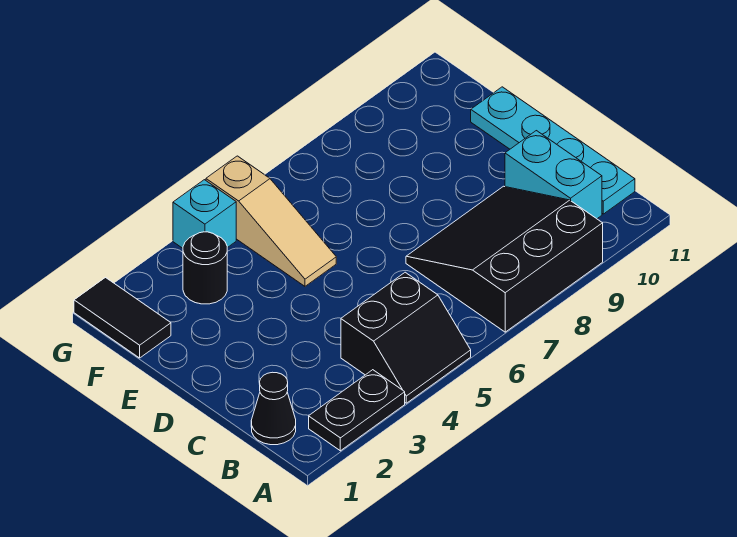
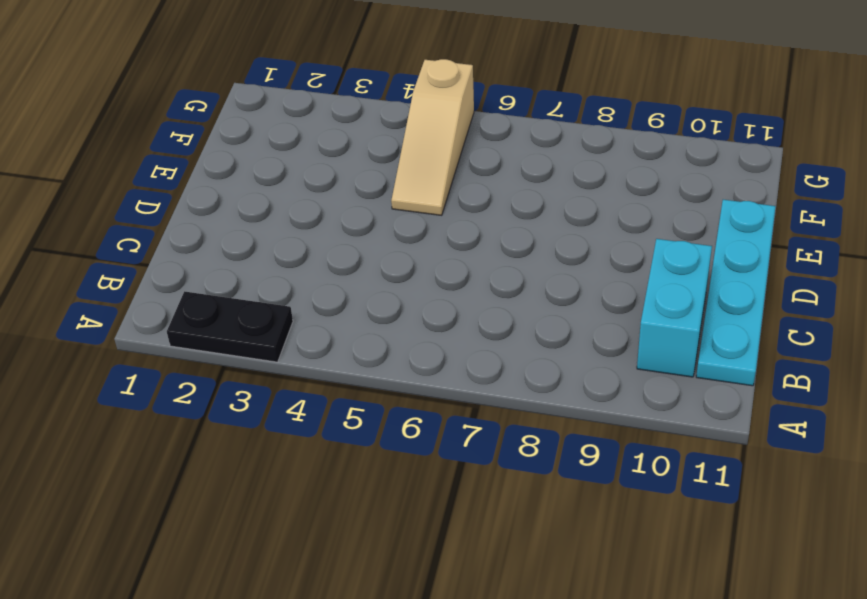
none -> black slope A4:B5 level 1 top B
none -> black slope A7:C9 level 1 top A

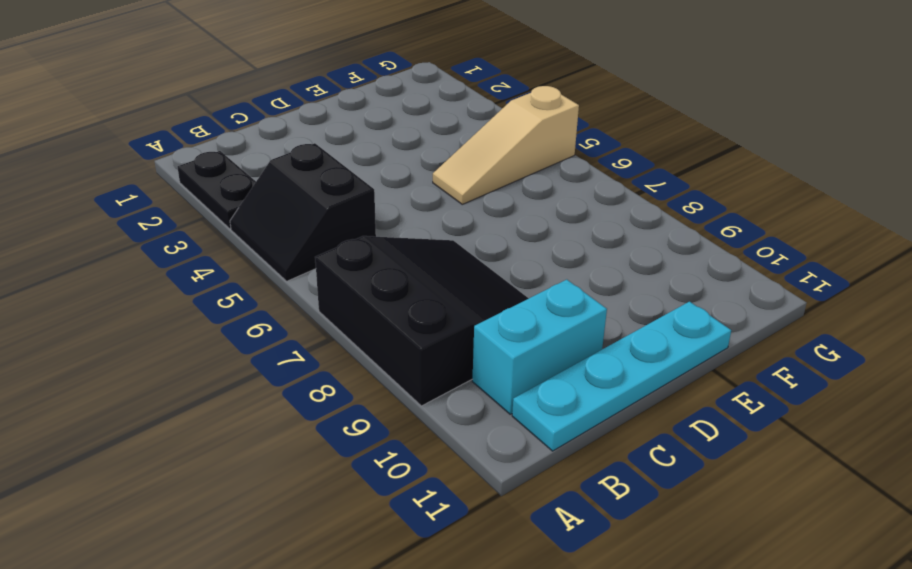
none -> black cone B1 level 1
none -> black tile F1:G1 level 1

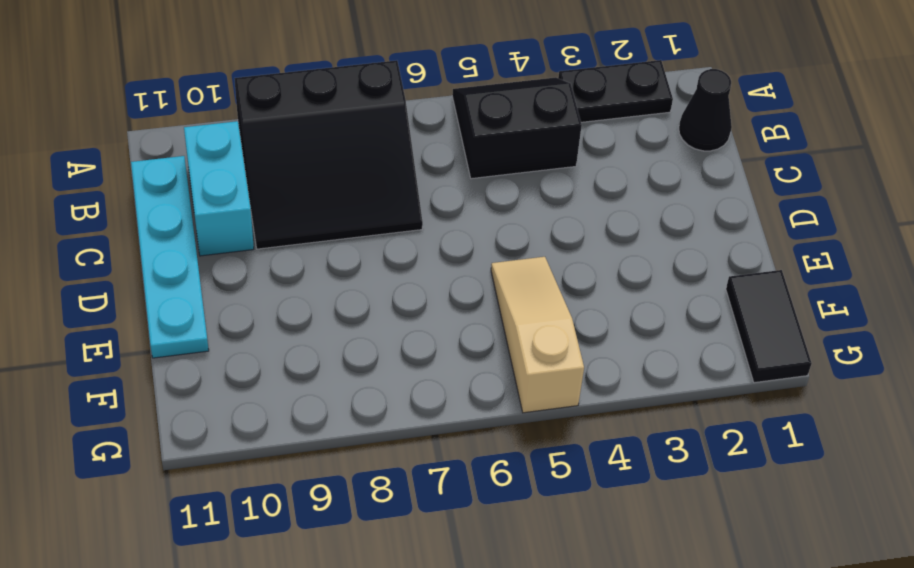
none -> black round brick F3 level 1
none -> cyan brick G4 level 1

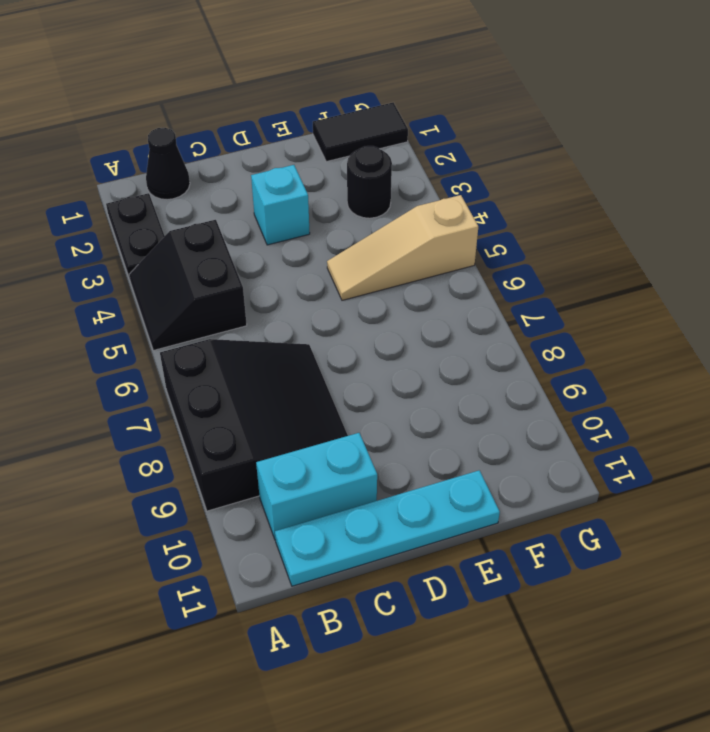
cyan brick D3 level 1 -> cyan brick G4 level 1

